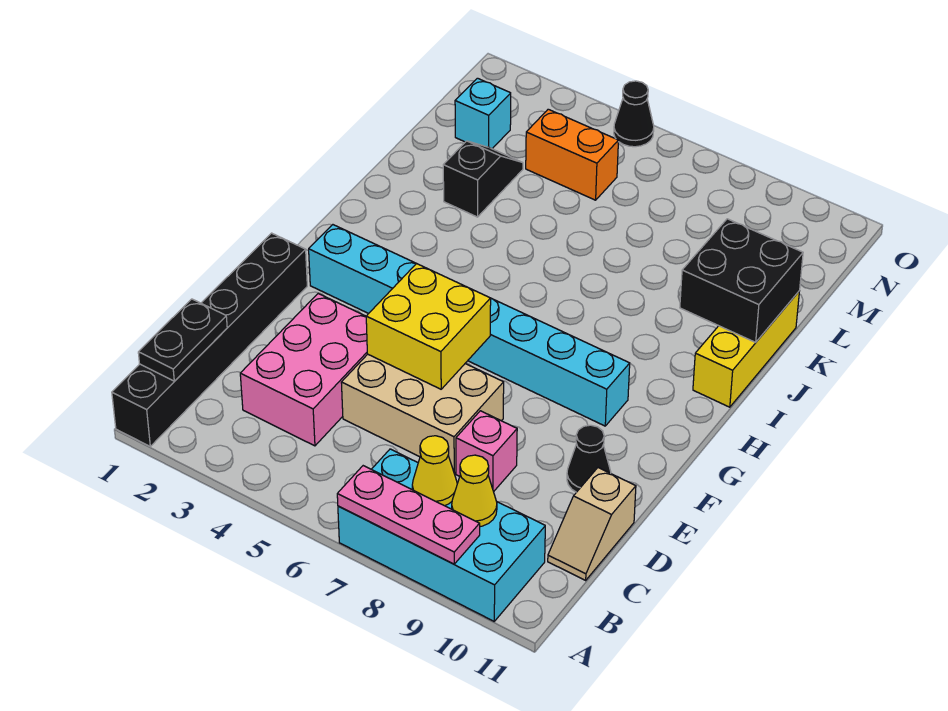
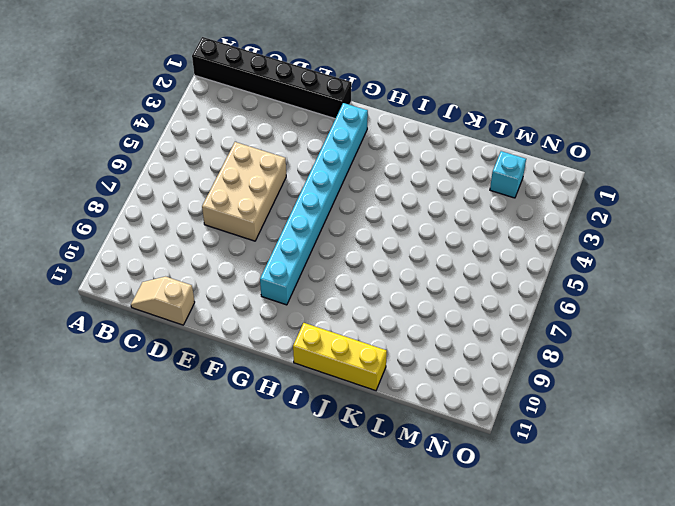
none -> cyan brick A7:B10 level 1
none -> pink brick C3:E4 level 1
none -> pink brick D8 level 1

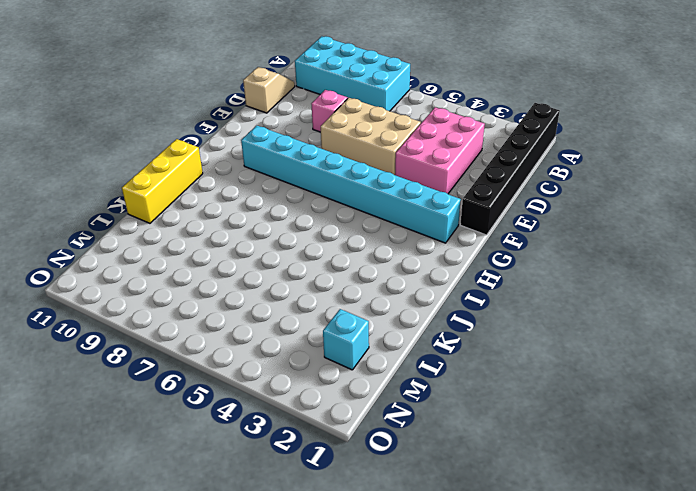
none -> black cone E10 level 1
none -> black slope K3:L3 level 1 top K
none -> orange brick M4:M5 level 1

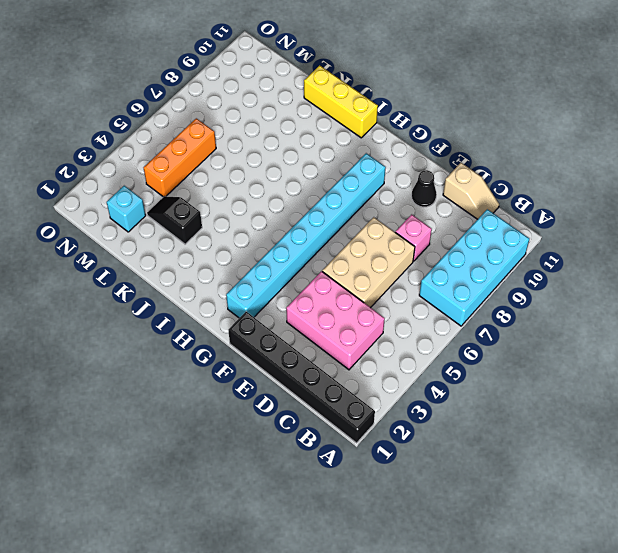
orange brick M4:M6 level 1 -> orange brick M4:M5 level 1
none -> black cone O5 level 1
none -> pink plate A7:A9 level 2
none -> black plate B1:C1 level 2

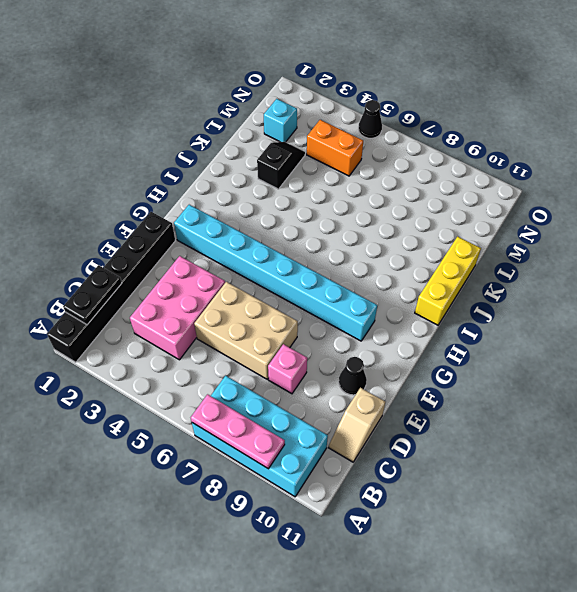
none -> yellow cone B8 level 2
none -> yellow cone B9 level 2
none -> yellow brick E5:F6 level 2

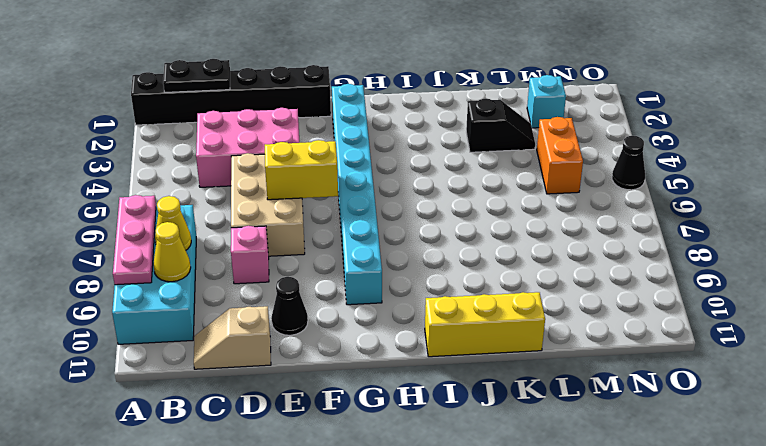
yellow brick E6:F6 level 2 -> yellow brick E5:F6 level 2
none -> black brick J10:K11 level 2

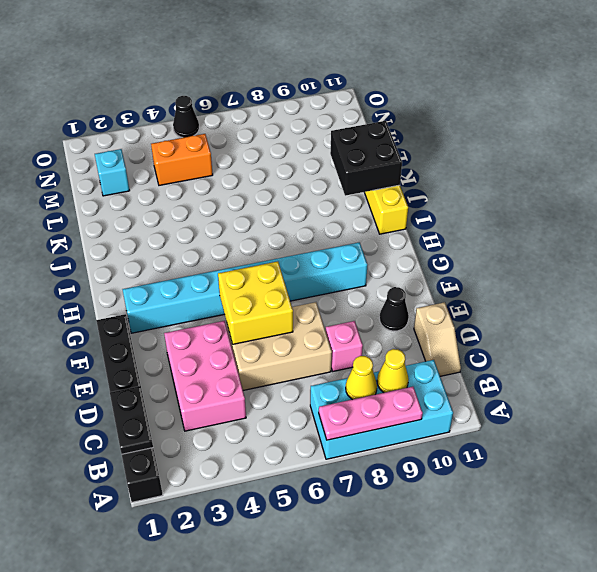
none -> black slope K3:L3 level 1 top K

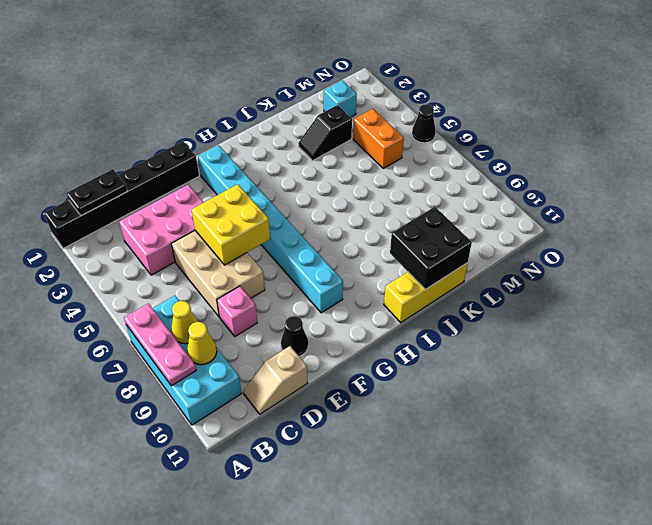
black slope K3:L3 level 1 top L -> black slope K3:L3 level 1 top K

